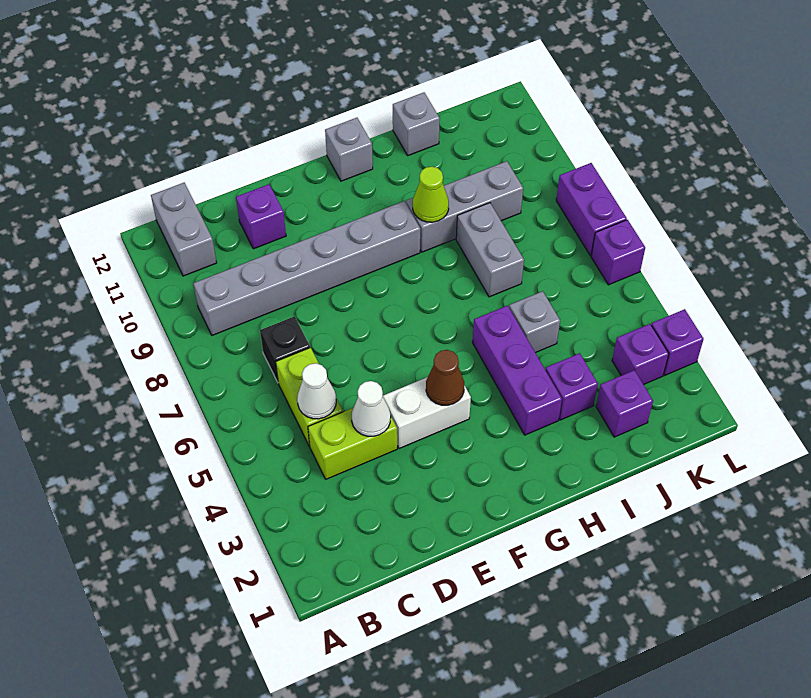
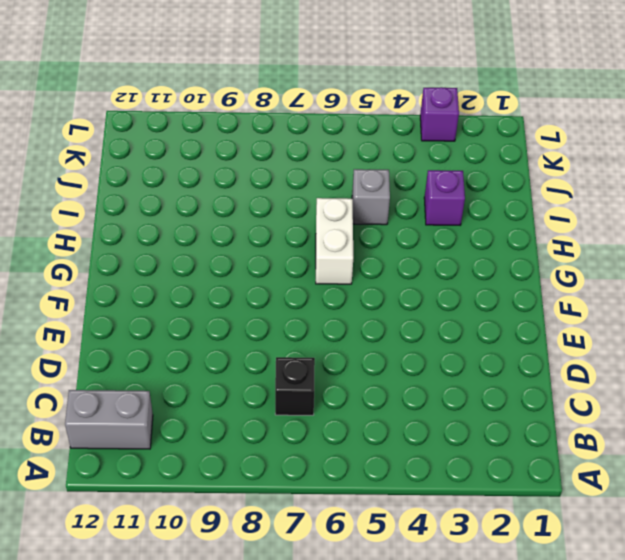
white brick G6:H6 level 1 -> white brick E4:F4 level 1
none -> grey brick B9:G9 level 1
none -> lime brick C4:D4 level 1
none -> lime brick C5:C6 level 1

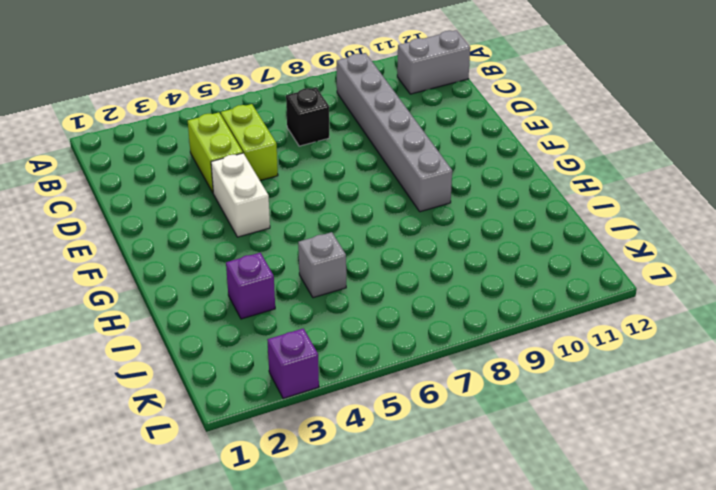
lime brick C5:D5 level 1 -> lime brick C5:C6 level 1
none -> purple brick D11 level 1
none -> grey brick G12 level 1
none -> purple brick H3:H5 level 1

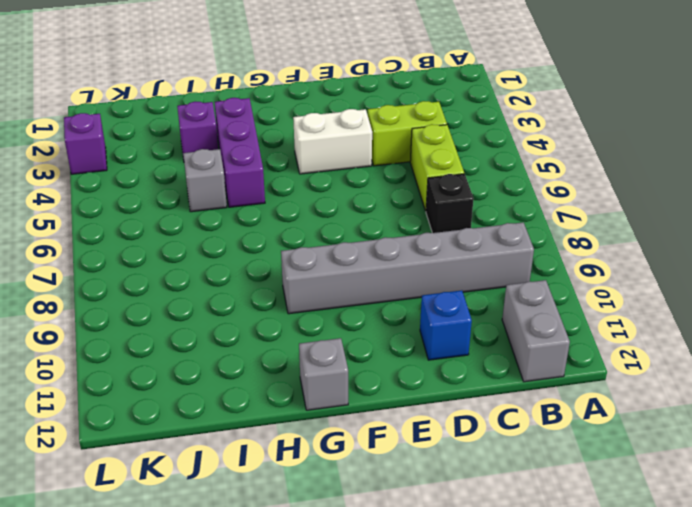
blue brick D11 level 1 -> purple brick D11 level 1
none -> grey brick H9:J9 level 1
none -> grey brick I7:I8 level 1
none -> grey brick I12 level 1

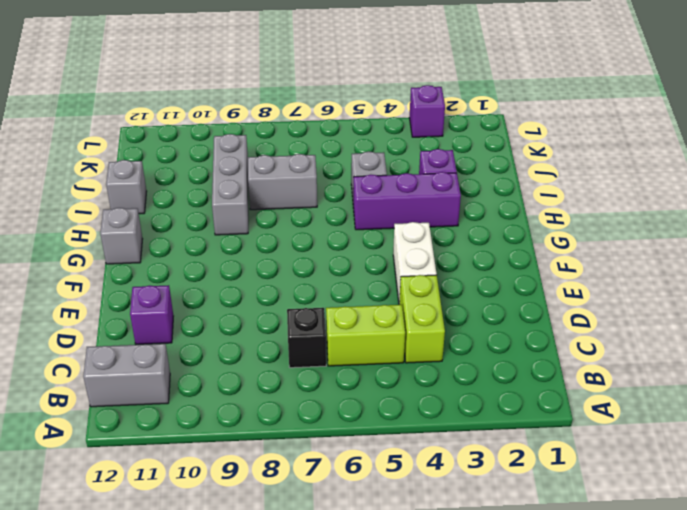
none -> grey brick B9:G9 level 1
none -> purple brick J2 level 1
none -> purple brick K3 level 1

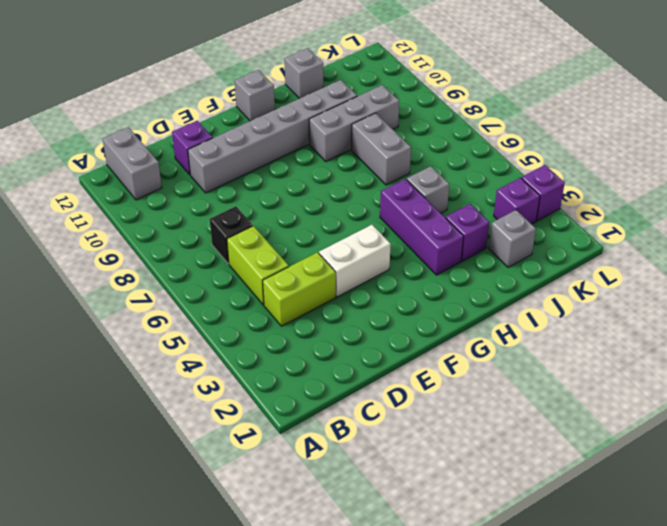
grey brick D10:I10 level 1 -> grey brick B9:G9 level 1
grey brick J2 level 1 -> purple brick J2 level 1
none -> purple brick L6 level 1
none -> purple brick L7:L8 level 1
none -> white cone C5 level 2

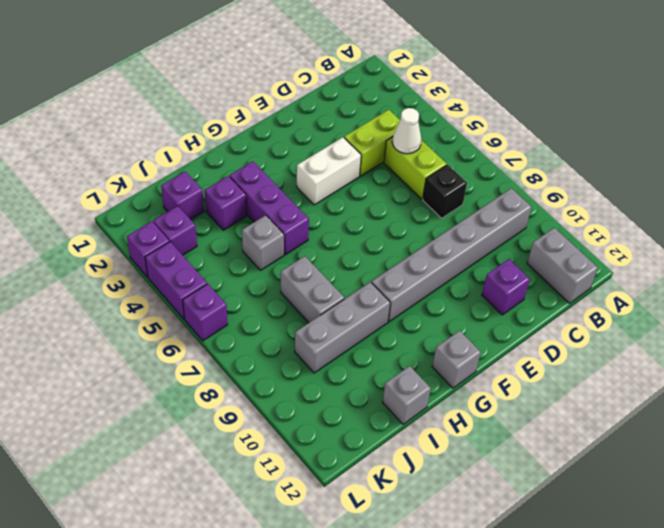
purple brick L4:L5 level 1 -> purple brick L7:L8 level 1
none -> white cone D4 level 2
none -> brown cone F4 level 2
none -> lime cone H9 level 2

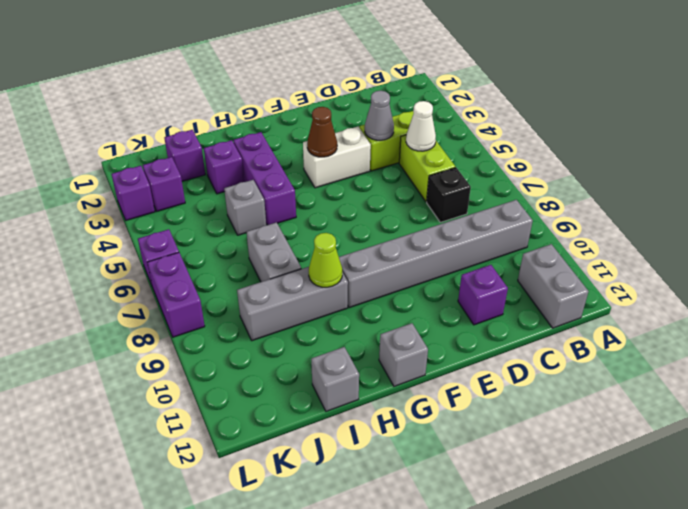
grey cone D4 level 2 -> white cone D4 level 2

